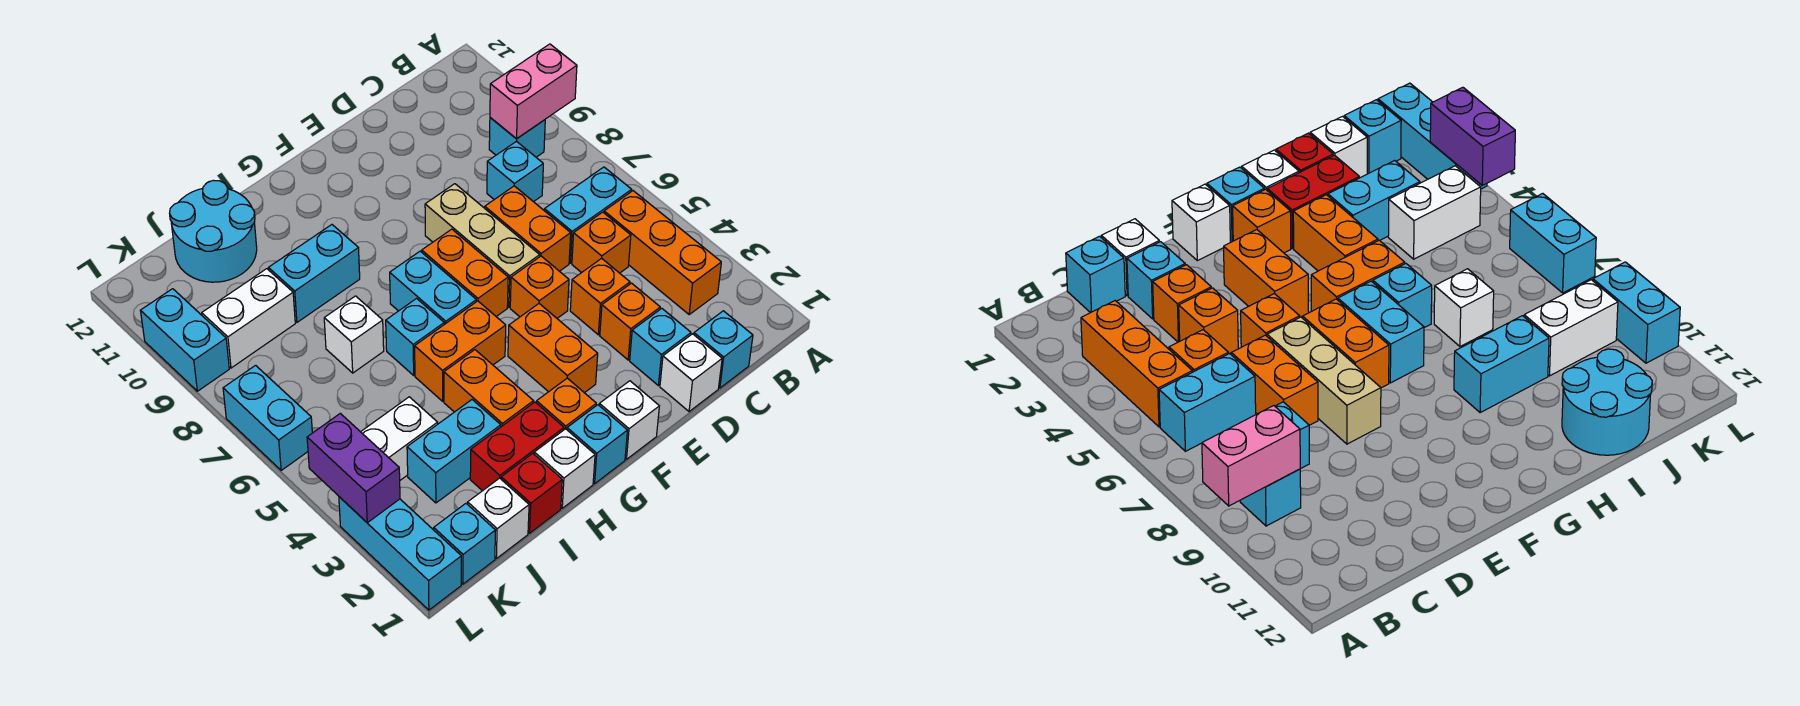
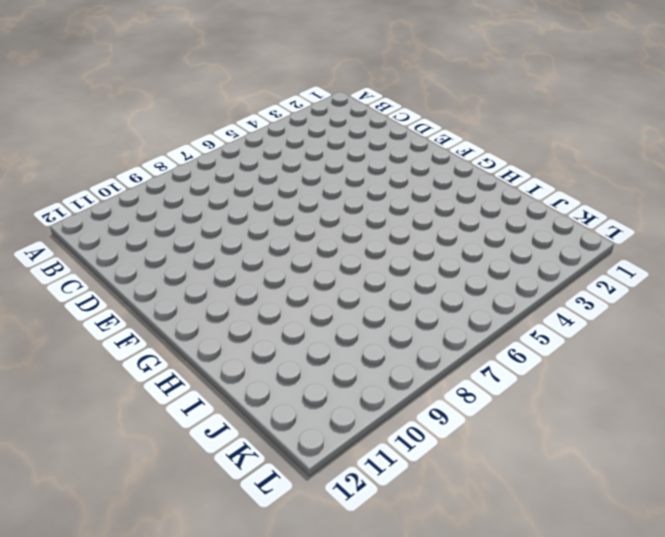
none -> orange brick B3:B5 level 1
none -> cyan brick B6:C6 level 1
none -> cyan brick B9 level 1
none -> cyan brick C1 level 1

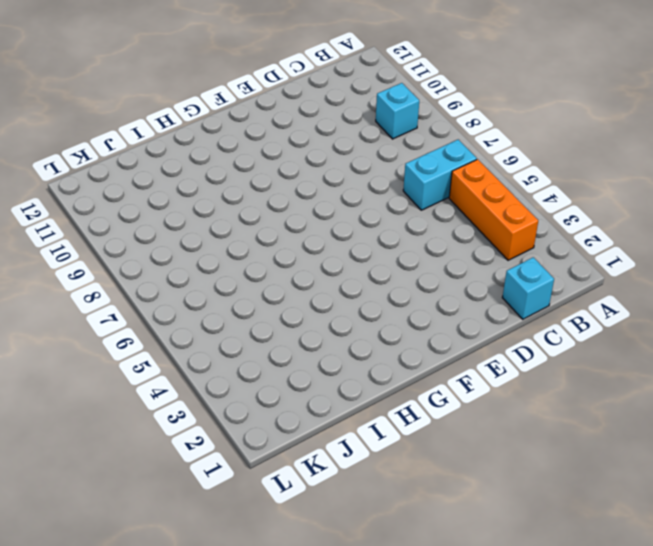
none -> orange brick C5 level 1
none -> cyan brick C8 level 1
none -> white brick D1 level 1
none -> cyan brick D2 level 1

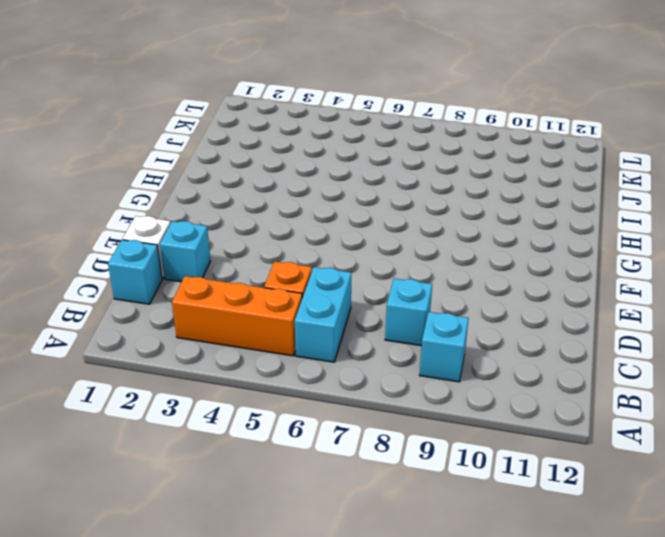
none -> orange brick D3 level 1
none -> orange brick D4 level 1
none -> orange brick D6:D7 level 1
none -> orange brick E5 level 1

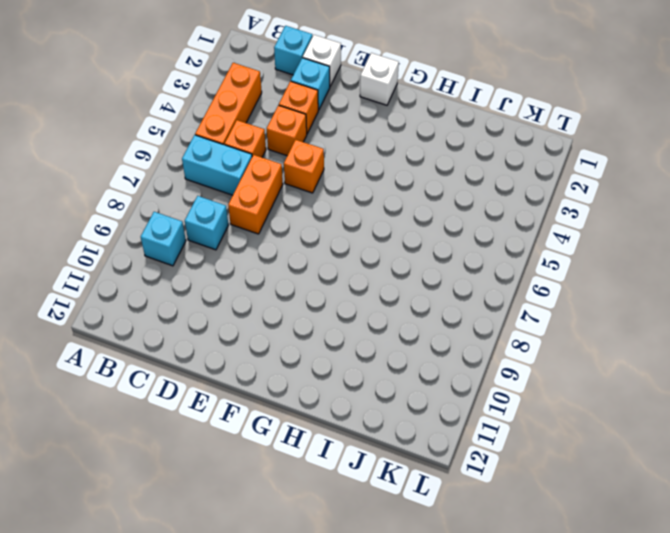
none -> tan brick E6:E8 level 1
none -> orange brick F3:F4 level 1
none -> orange brick F6:F7 level 1
none -> cyan brick G1 level 1

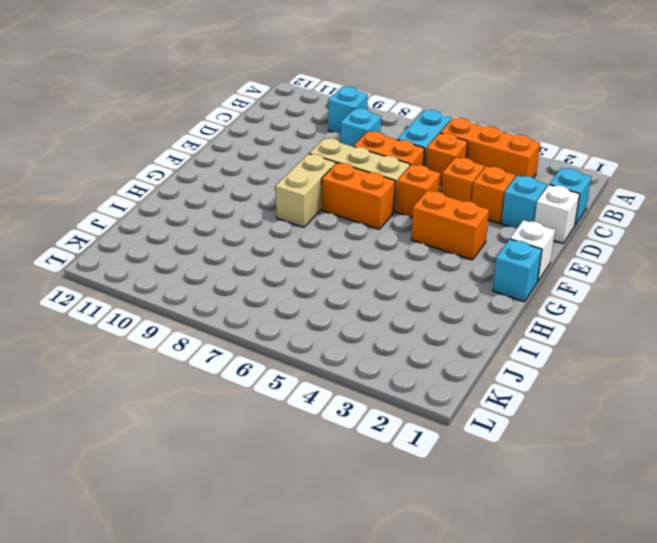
tan brick F8:G8 level 1 -> none
none -> orange brick G2 level 1
none -> orange brick G5:H5 level 1
none -> cyan brick G6:G7 level 1
none -> white brick H1 level 1

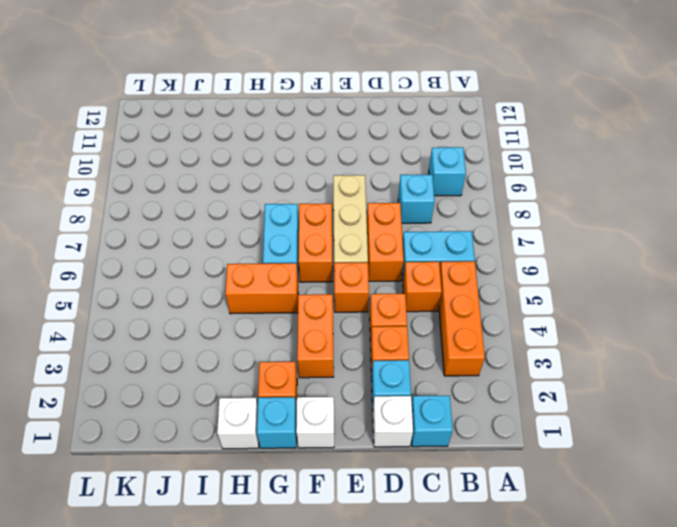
none -> red brick H2:I2 level 1
none -> orange brick H3:H4 level 1
none -> cyan brick H6 level 1
none -> cyan brick H9:I9 level 1

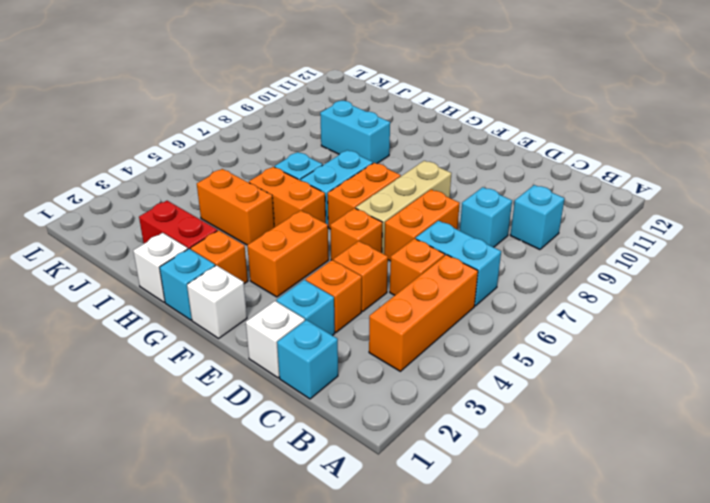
orange brick H4:I4 level 1 -> orange brick H3:H4 level 1
none -> red brick I1 level 1
none -> cyan brick I3:J3 level 1
none -> white brick I7 level 1
none -> cyan round brick I11:J12 level 1

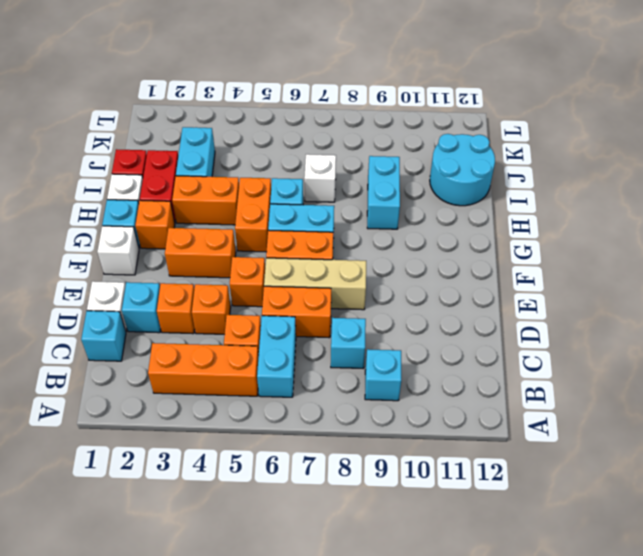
none -> white brick J1 level 1
none -> white brick J4:K4 level 1
none -> white brick J9:K9 level 1
none -> cyan brick K1 level 1

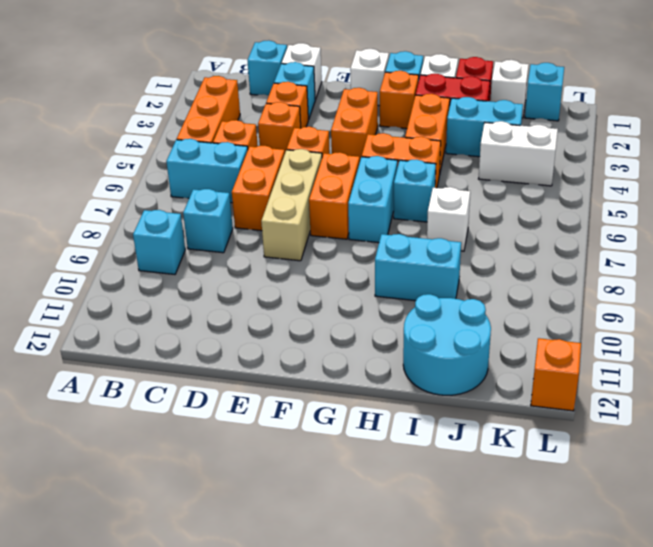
orange brick L12 level 1 -> none
none -> white brick J9:K9 level 1
none -> cyan brick L1:L3 level 1
none -> cyan brick L6:L7 level 1
none -> cyan brick L9:L10 level 1

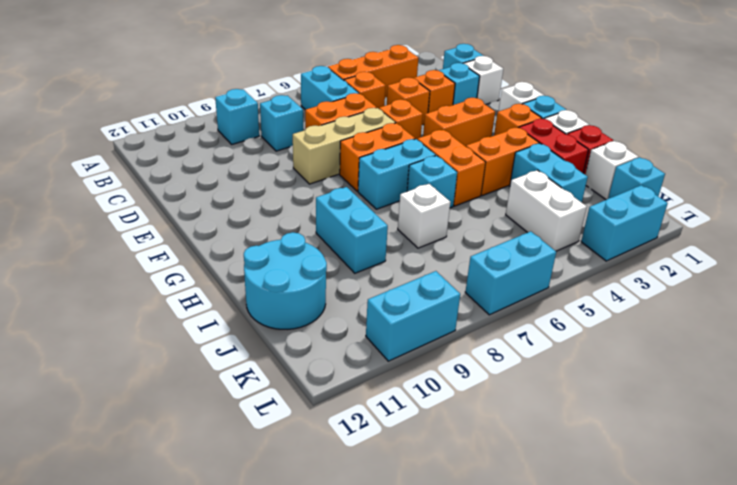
cyan brick L2:L3 level 1 -> cyan brick L1:L3 level 1
none -> white brick J9:K9 level 1
none -> pink brick A9:B9 level 2
none -> purple brick L3:L4 level 2

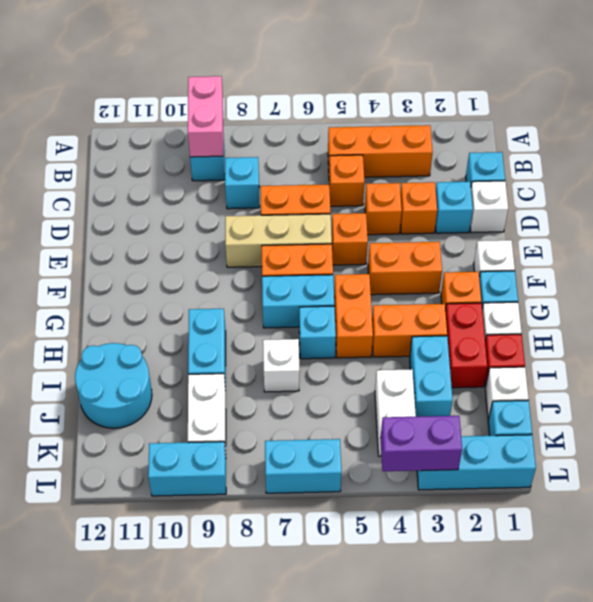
none -> cyan brick B6:C6 level 1

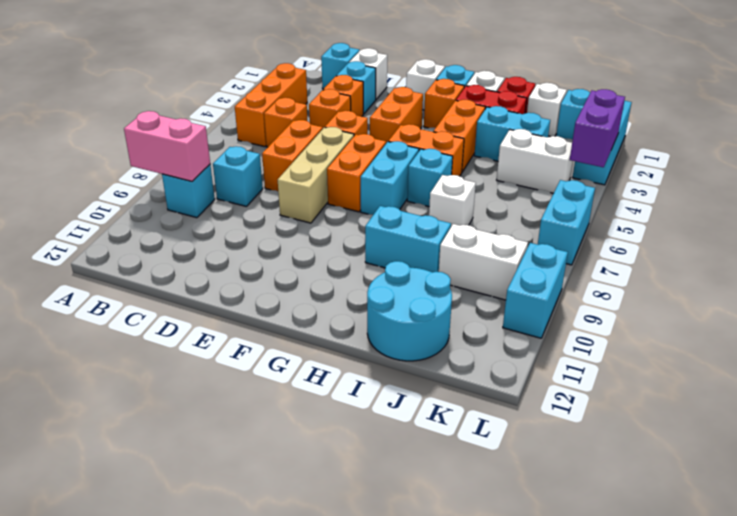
none -> cyan brick B6:C6 level 1

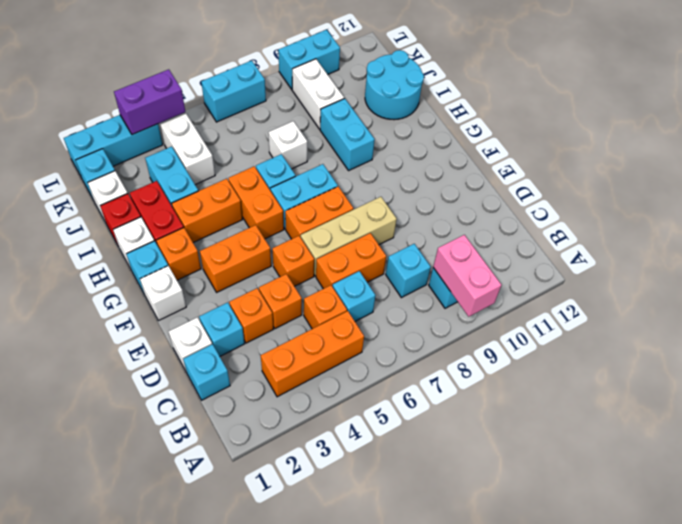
cyan brick C6 level 1 -> cyan brick B6:C6 level 1

